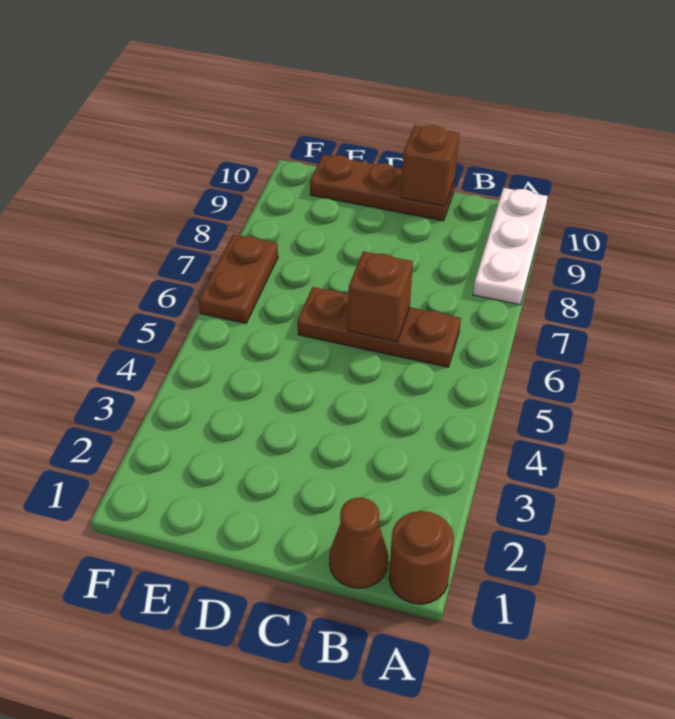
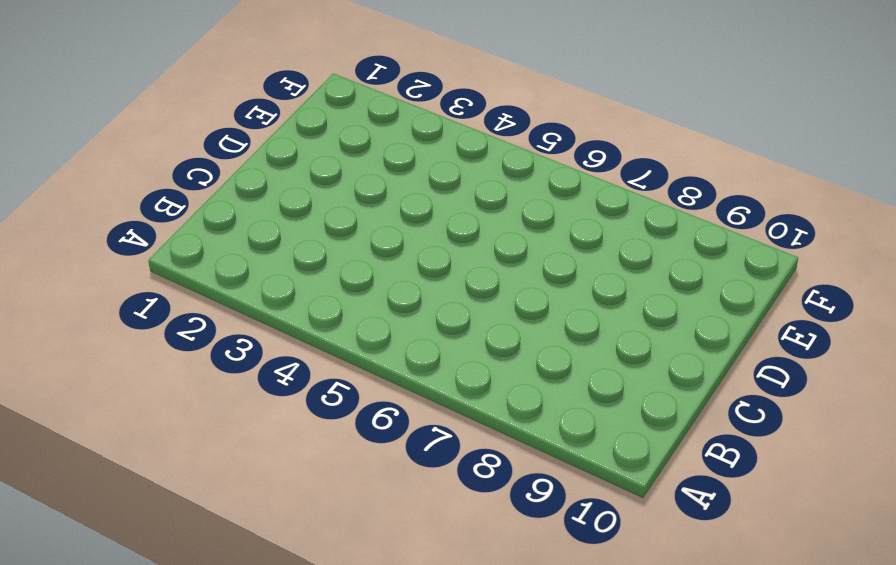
none -> brown round brick A1 level 1
none -> white plate A8:A10 level 1

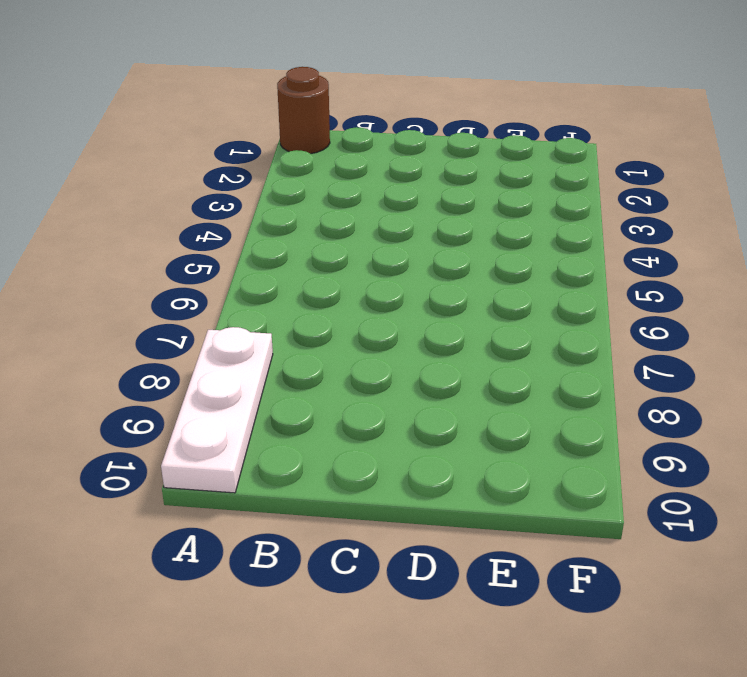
none -> brown cone B1 level 1
none -> brown plate B6:D6 level 1

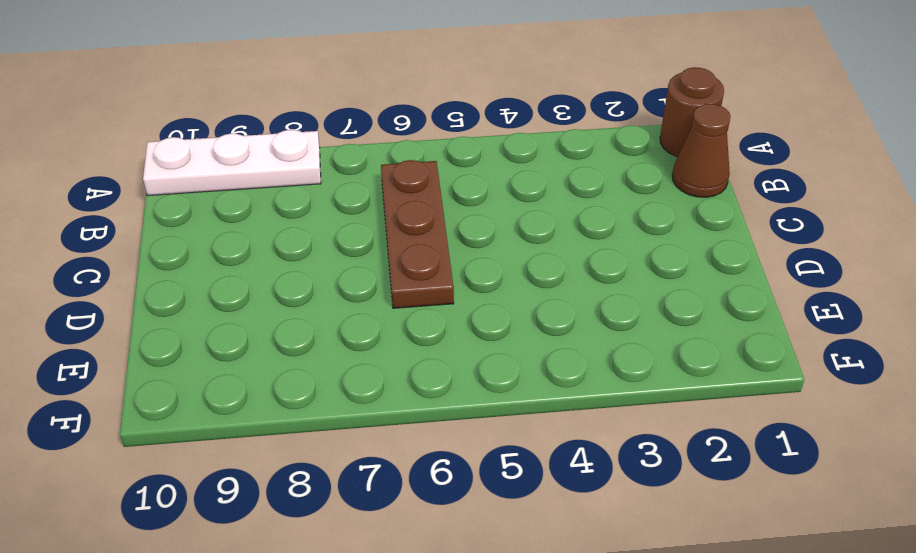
none -> brown plate C10:E10 level 1
none -> brown plate F6:F7 level 1

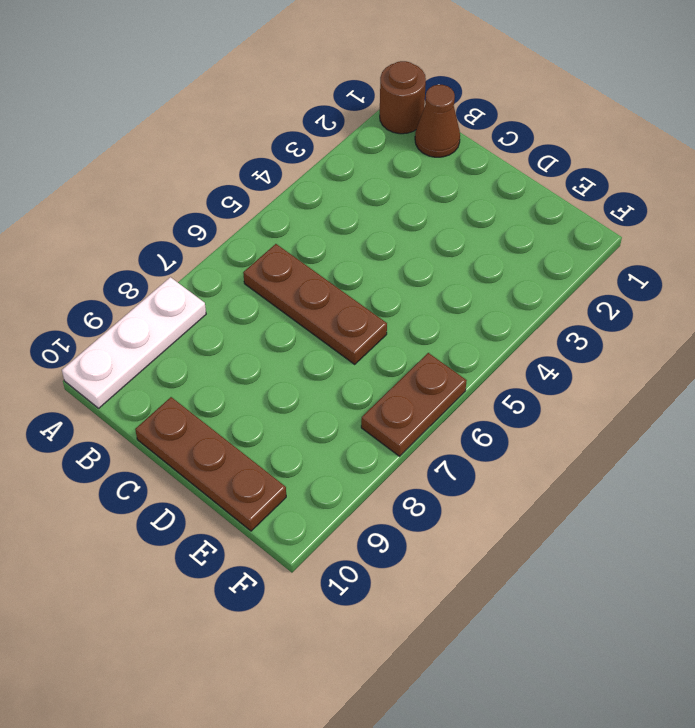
none -> brown brick C6 level 2
none -> brown brick C10 level 2

